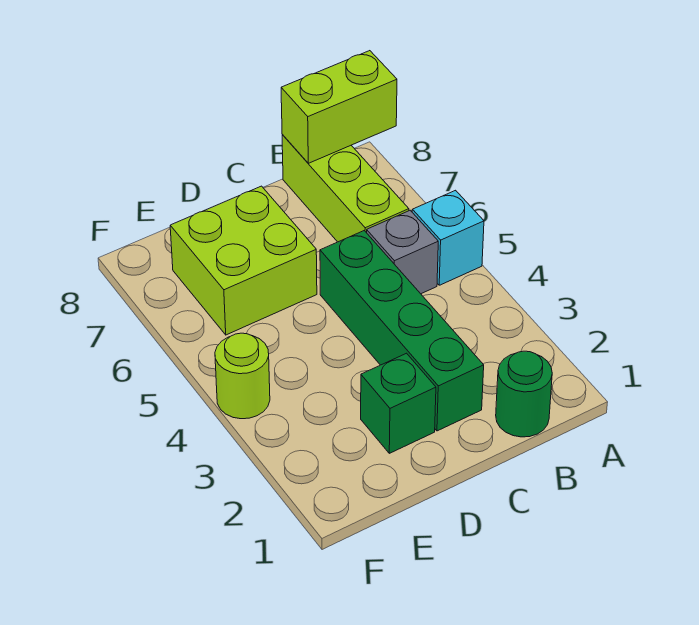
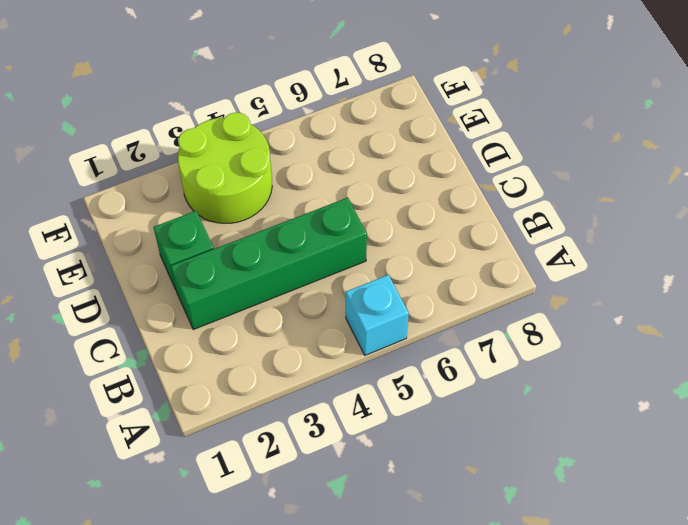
lime round brick E3:F4 level 1 -> lime round brick F4 level 1
none -> green round brick B1 level 1
none -> grey brick B5 level 1

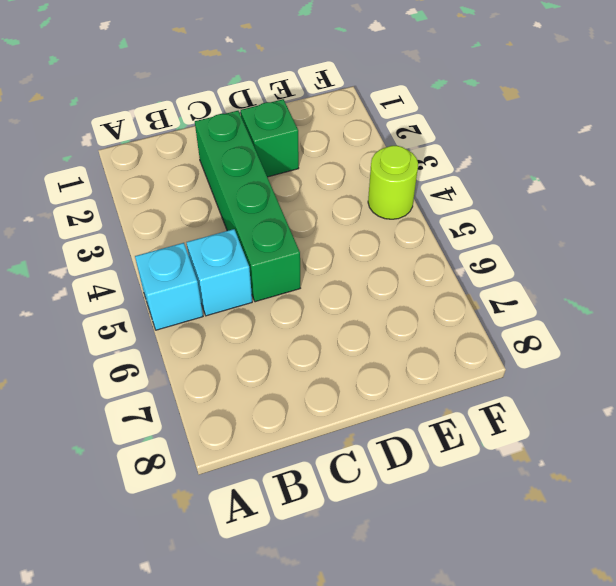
cyan brick B5 level 1 -> grey brick B5 level 1
none -> green round brick B1 level 1
none -> lime brick B6:B8 level 1

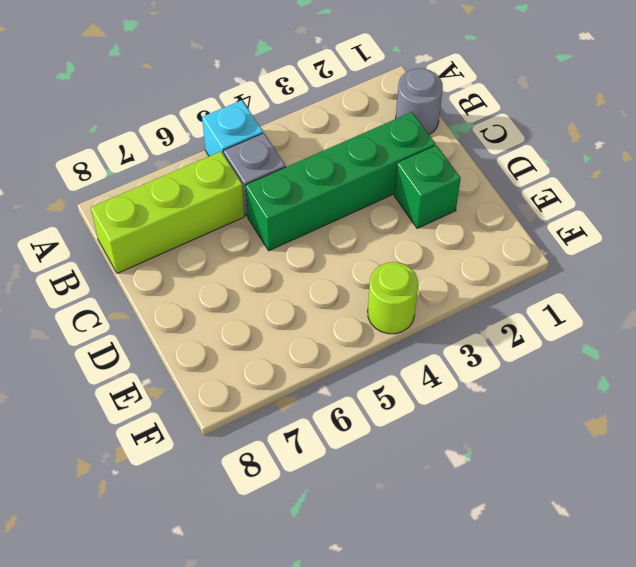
grey round brick B1 level 1 -> green round brick B1 level 1
none -> lime brick D6:E7 level 1
none -> lime brick A8:B8 level 2

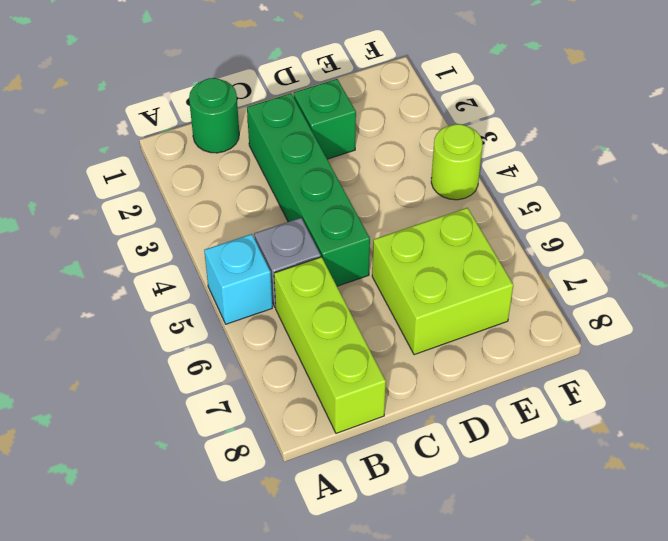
none -> lime brick A8:B8 level 2

